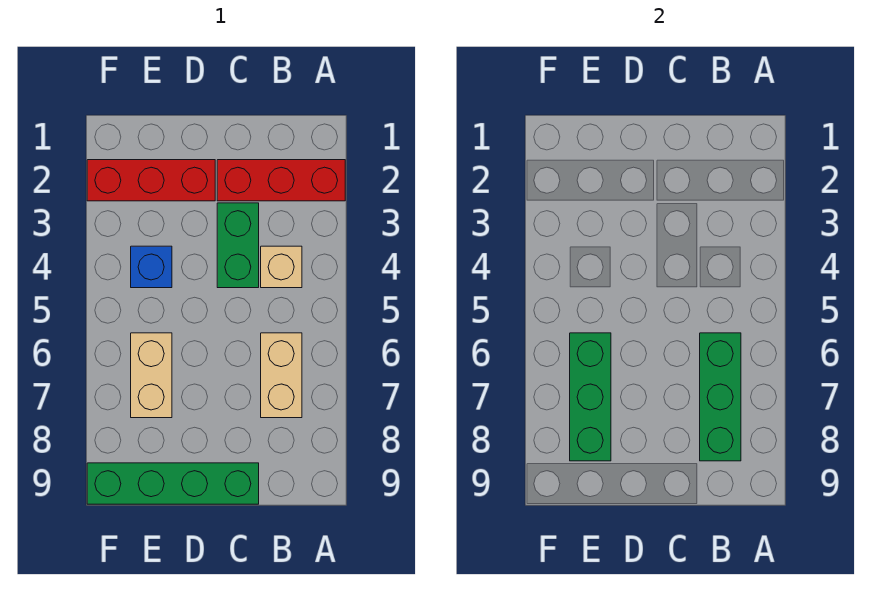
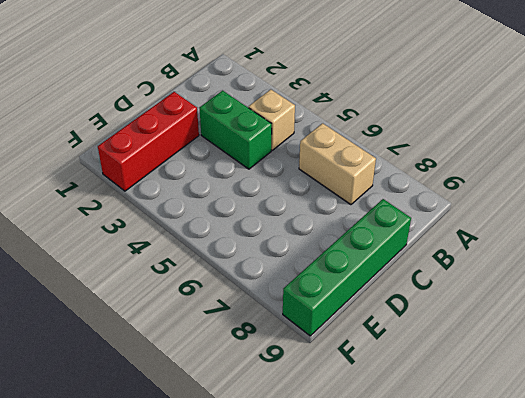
none -> red brick A2:C2 level 1
none -> blue brick E4 level 1

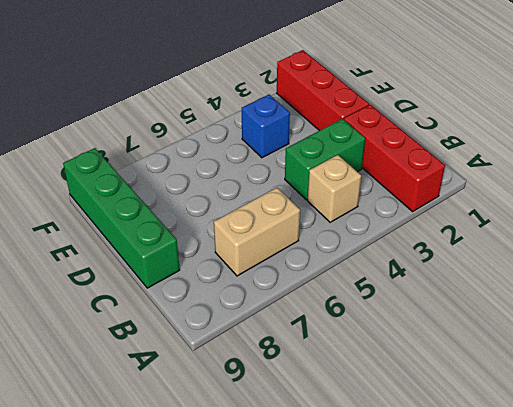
none -> tan brick E6:E7 level 1
none -> green brick B6:B8 level 2

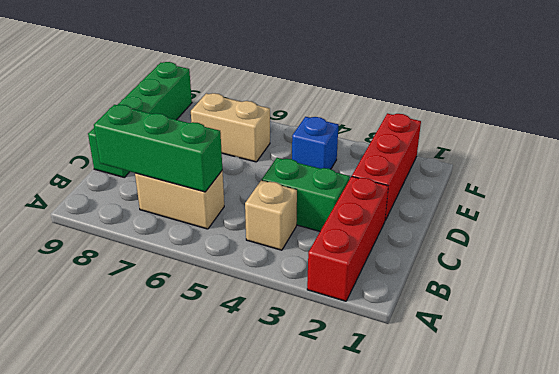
none -> green brick E6:E8 level 2

